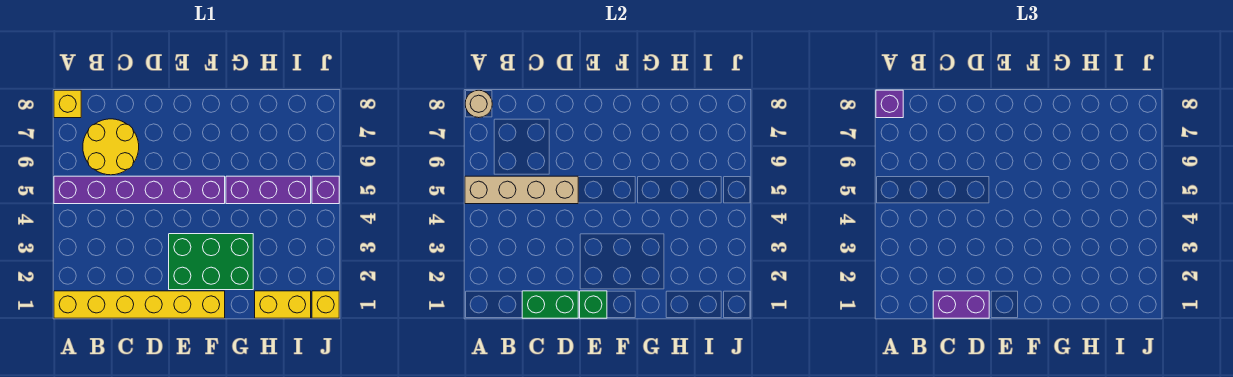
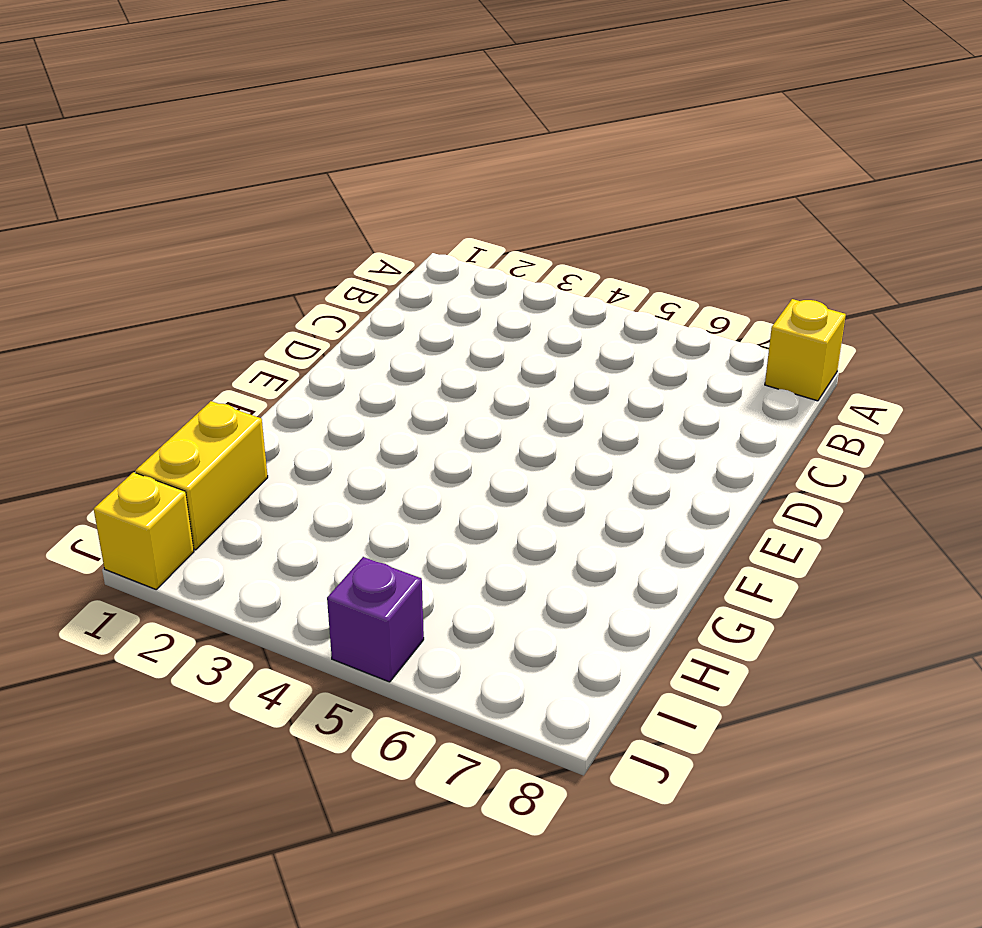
none -> yellow brick A1:F1 level 1
none -> purple brick A5:F5 level 1
none -> yellow round brick B6:C7 level 1

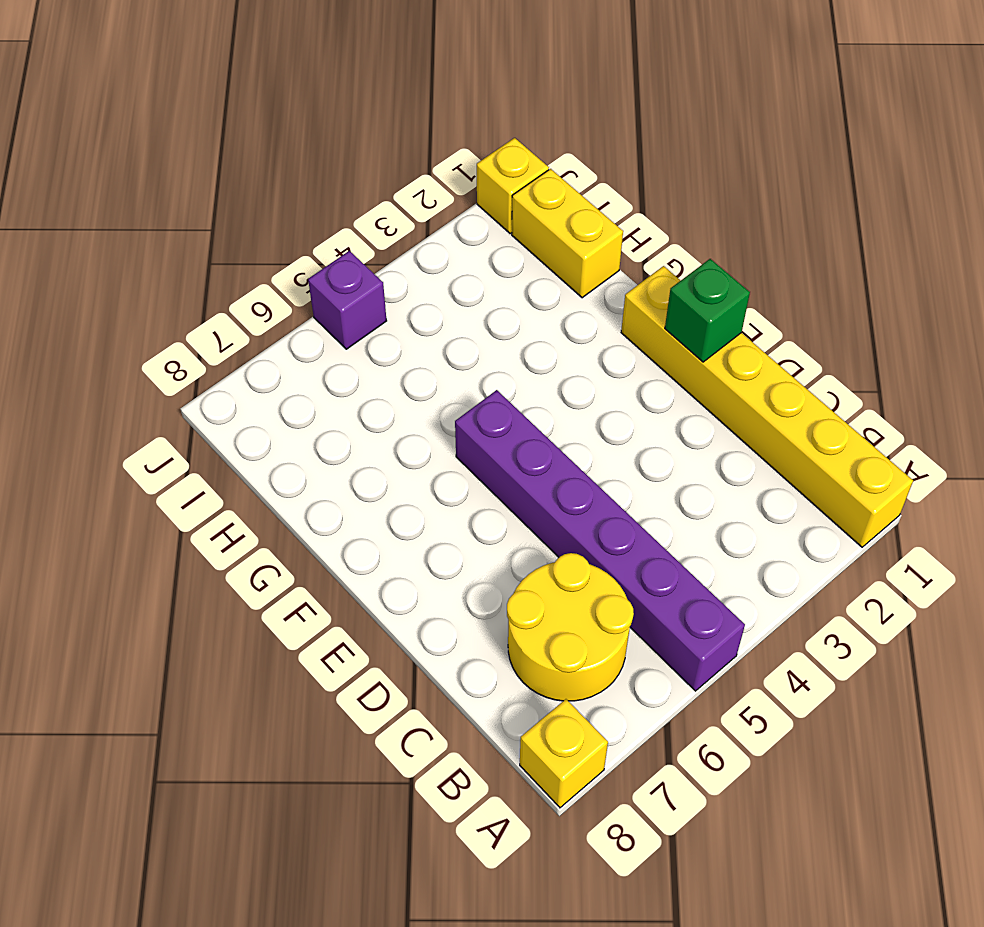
none -> green brick E2:G3 level 1
none -> purple brick G5:I5 level 1
none -> tan brick A5:D5 level 2

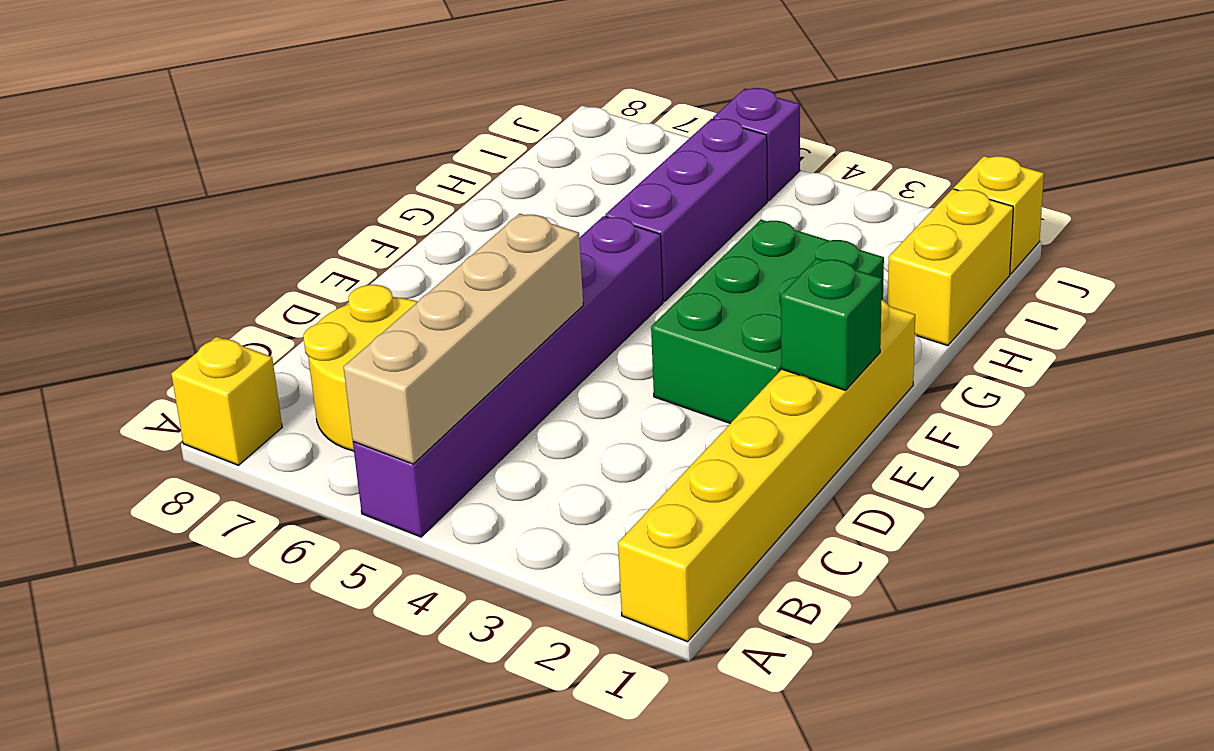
none -> tan round brick A8 level 2
none -> green brick C1:D1 level 2
none -> purple brick A8 level 3

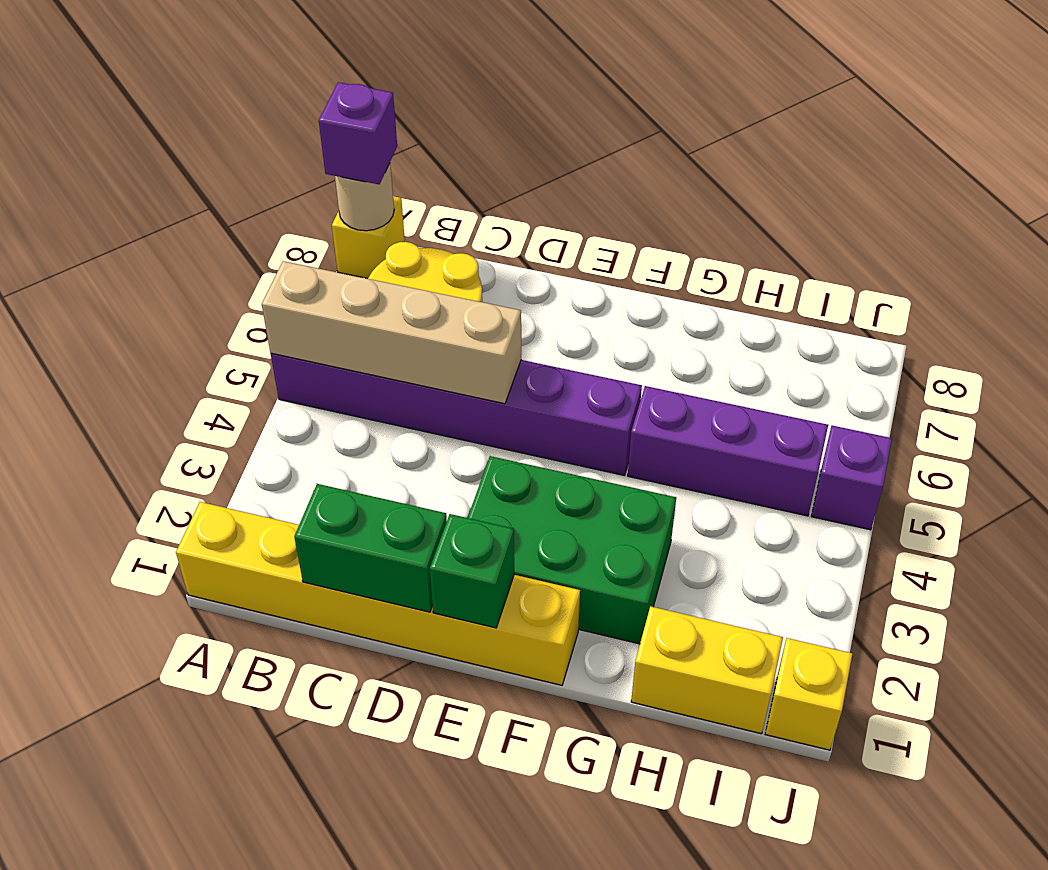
none -> purple brick C1:D1 level 3

